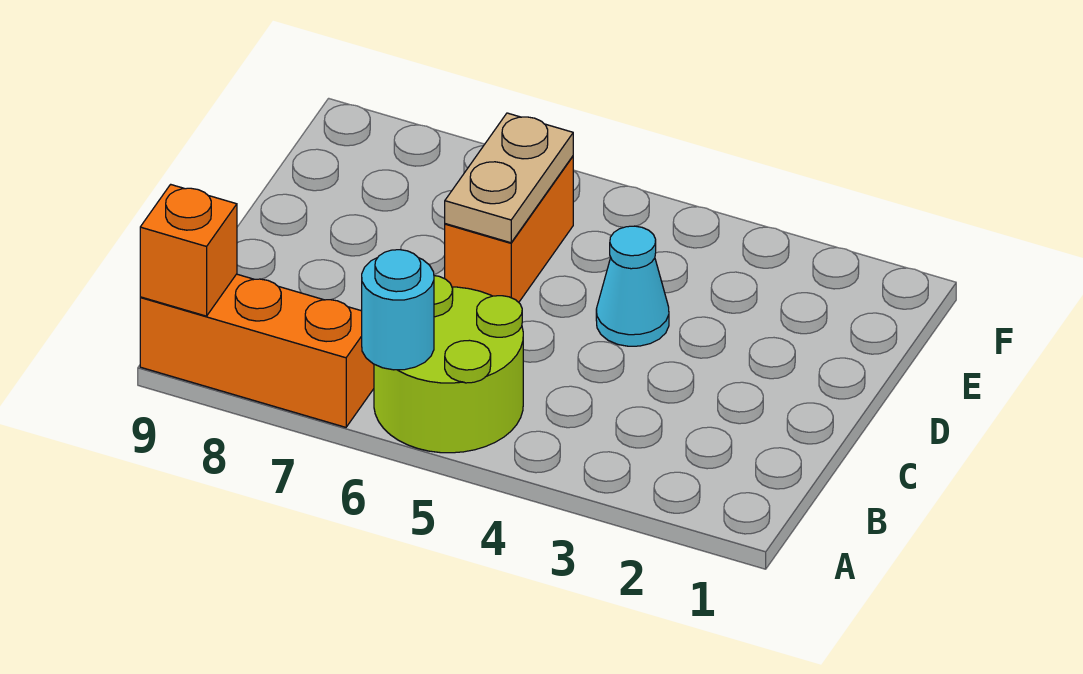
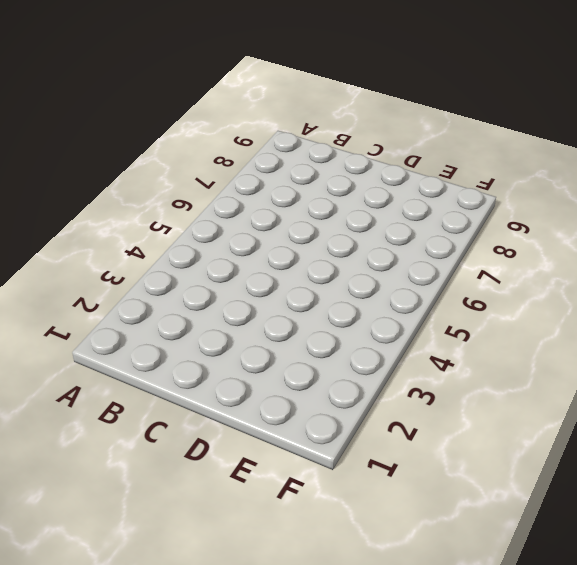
none -> lime round brick A5:B6 level 1
none -> orange brick A7:A9 level 1

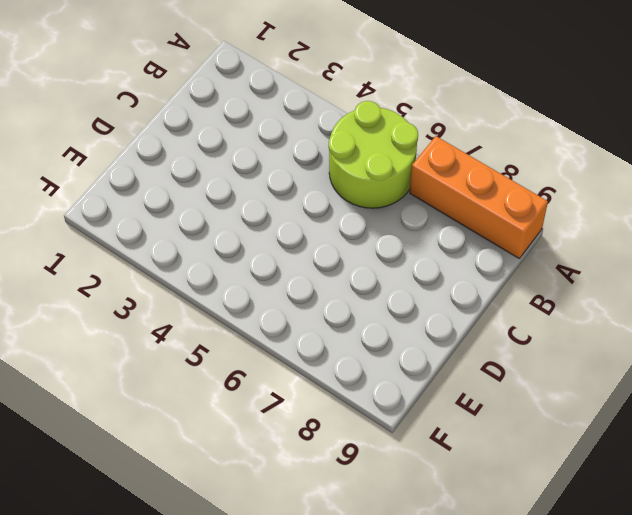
none -> cyan cone D4 level 1
none -> orange brick D6:E6 level 1

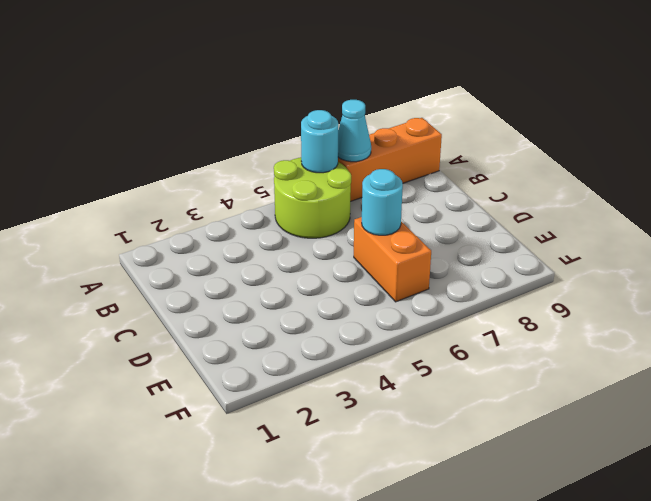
cyan cone A7 level 2 -> cyan cone D4 level 1
cyan round brick D6 level 2 -> tan plate D6:E6 level 2
none -> orange brick A9 level 2

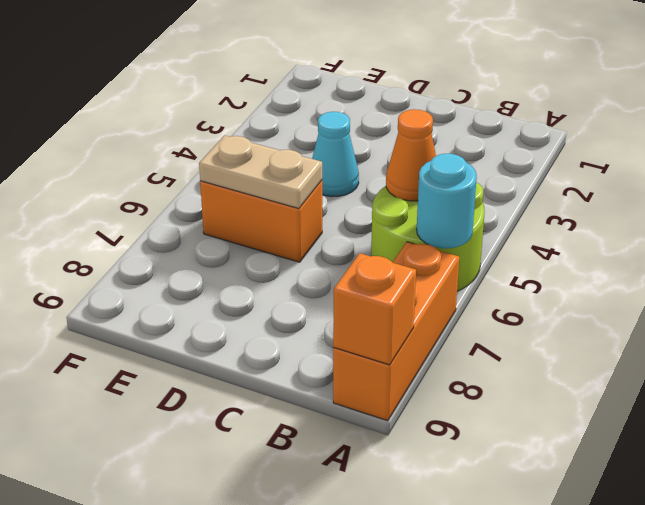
orange cone B5 level 2 -> none

